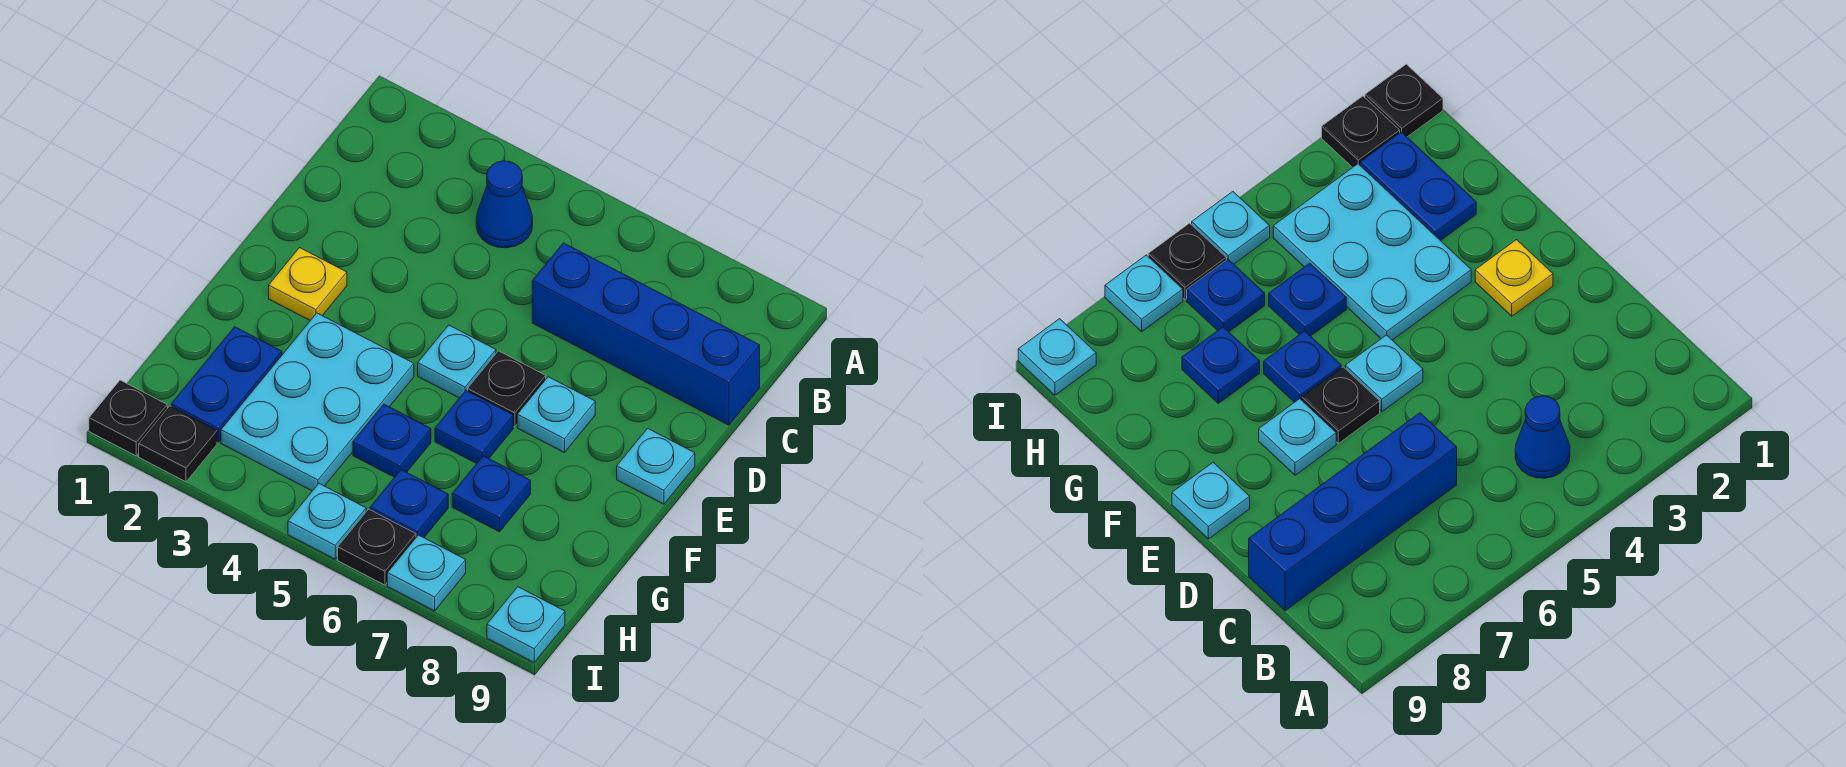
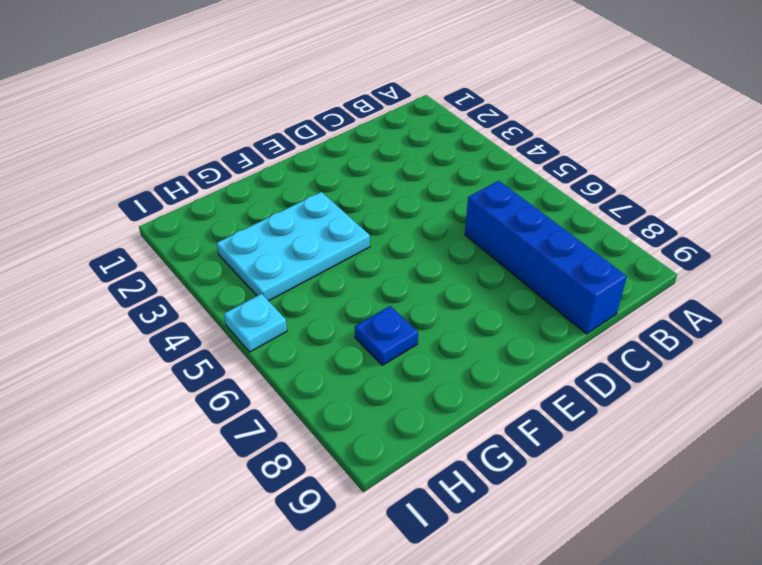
none -> blue cone B4 level 1
none -> yellow plate E2 level 1
none -> cyan plate E5 level 1

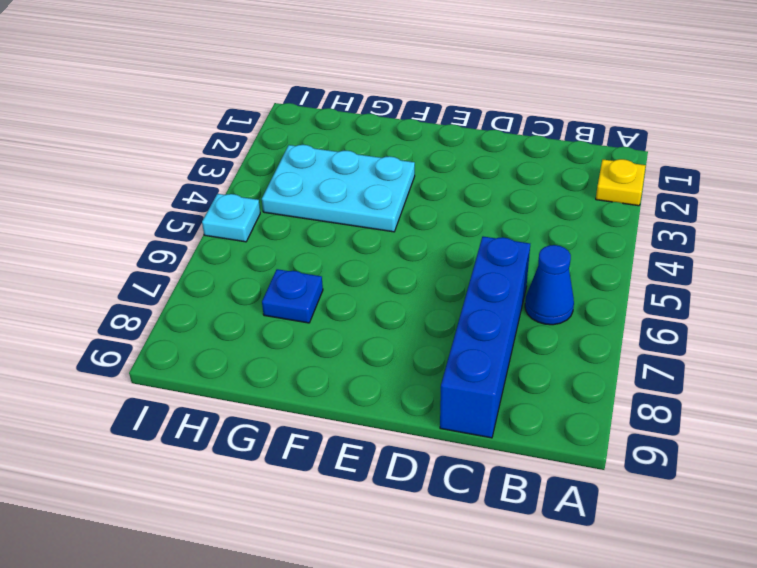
yellow plate A2 level 1 -> yellow plate E2 level 1
blue cone B6 level 1 -> blue cone B4 level 1
none -> cyan plate E5 level 1
none -> black plate E6 level 1
none -> cyan plate E7 level 1

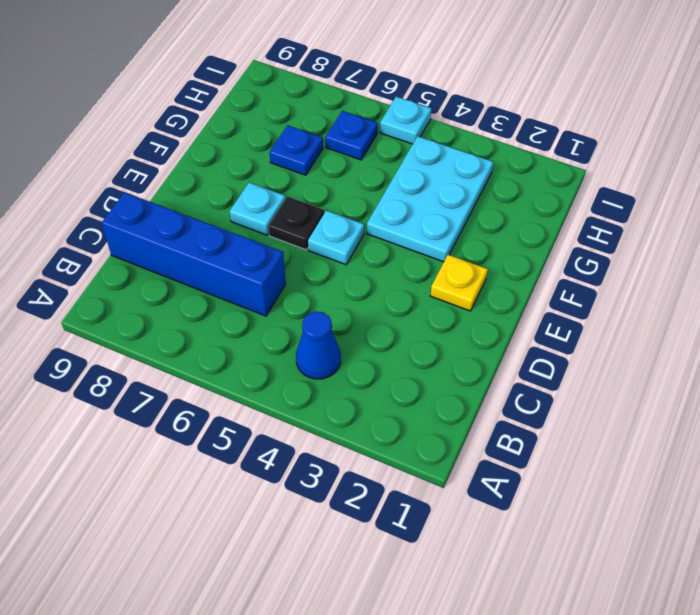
none -> cyan plate E9 level 1
none -> blue plate F6 level 1
none -> blue plate G2:H2 level 1

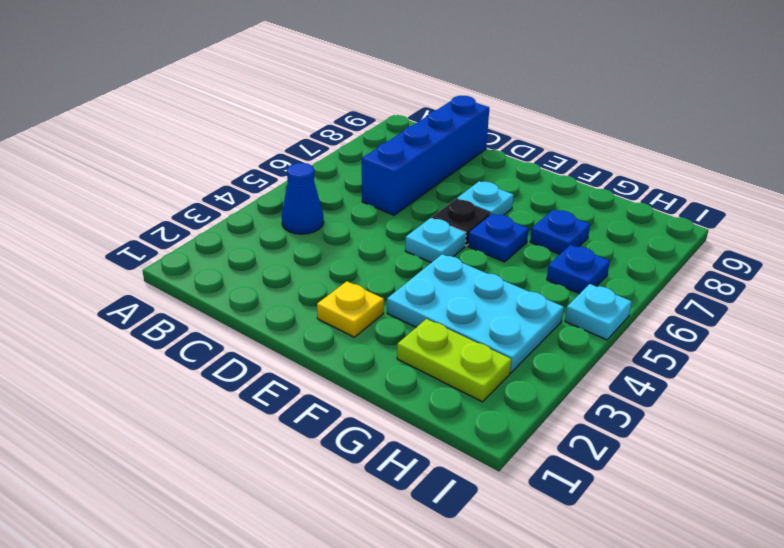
lime plate G2:H2 level 1 -> blue plate G2:H2 level 1
none -> cyan plate E9 level 1
none -> blue plate G5 level 1
none -> black plate I1 level 1

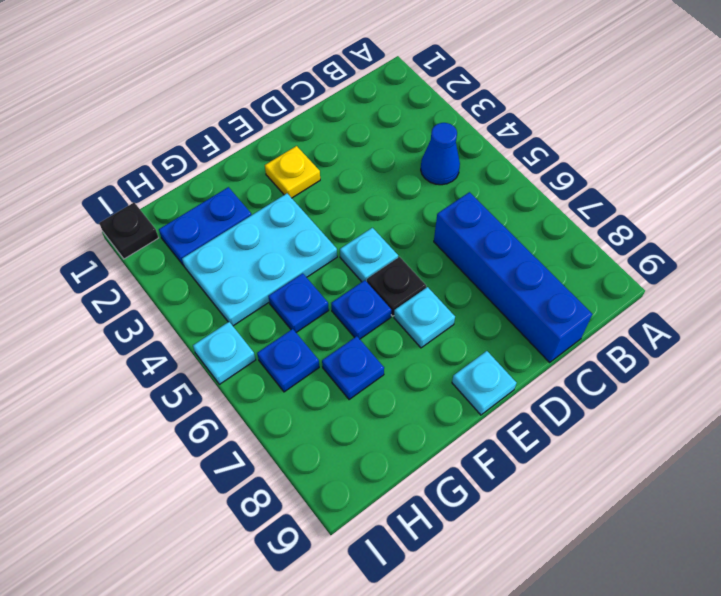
none -> black plate I2 level 1
none -> black plate I6 level 1
none -> cyan plate I7 level 1

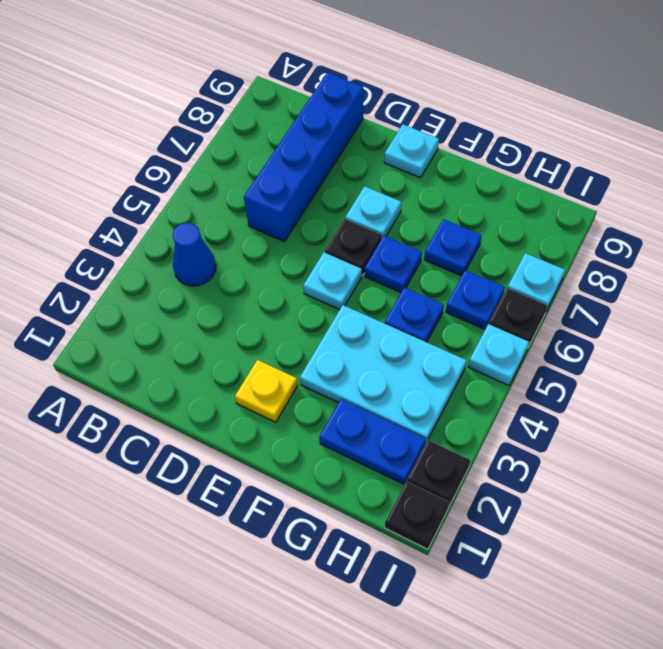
none -> cyan plate I9 level 1

